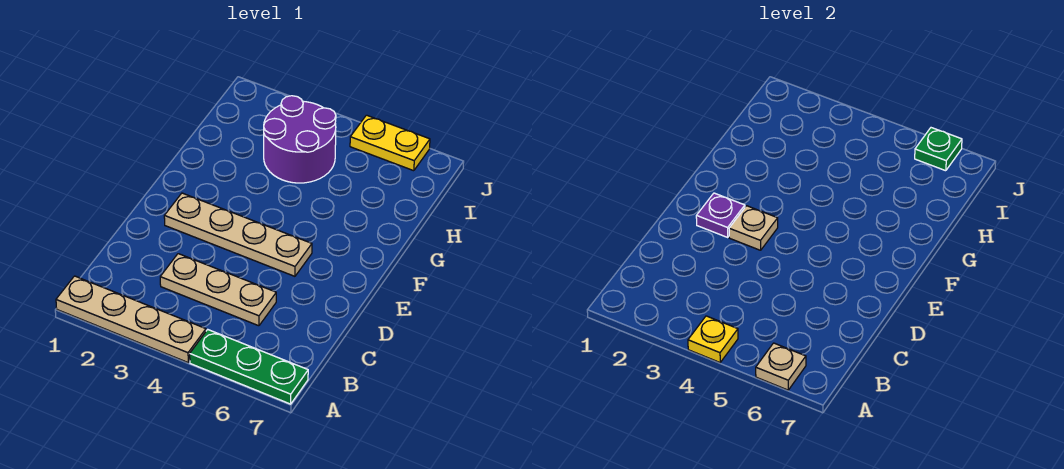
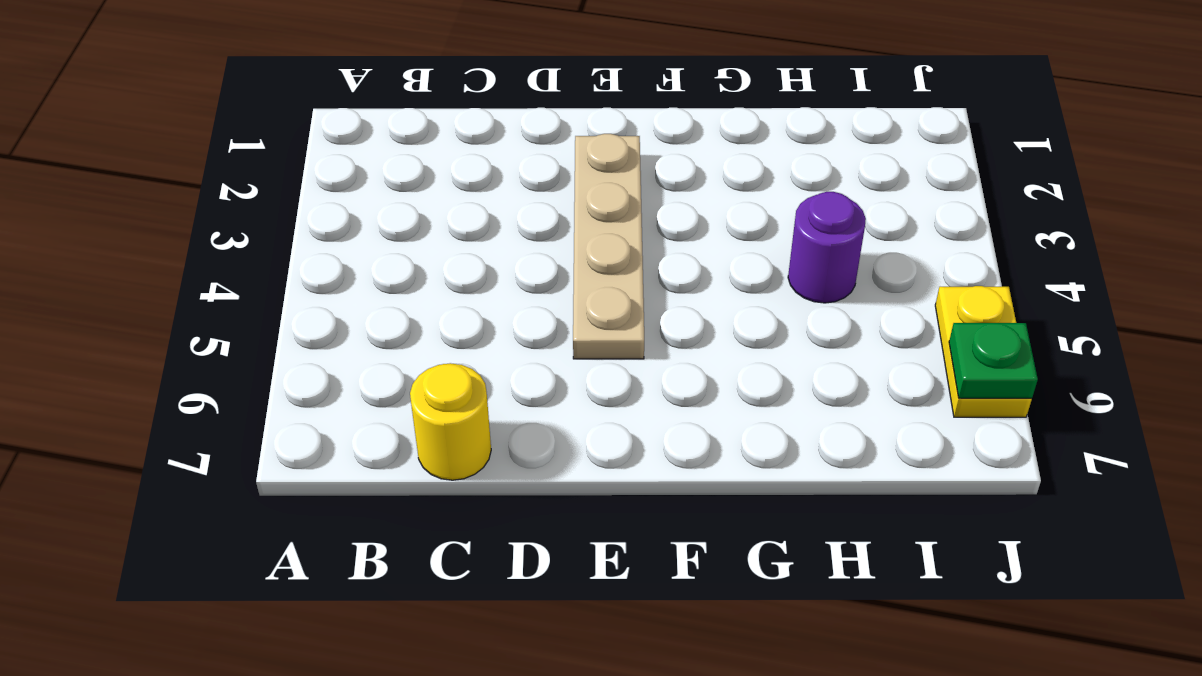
yellow round brick C7 level 1 -> none
purple round brick H4 level 1 -> purple round brick H3:I4 level 1
none -> tan plate A1:A4 level 1
none -> green plate A5:A7 level 1

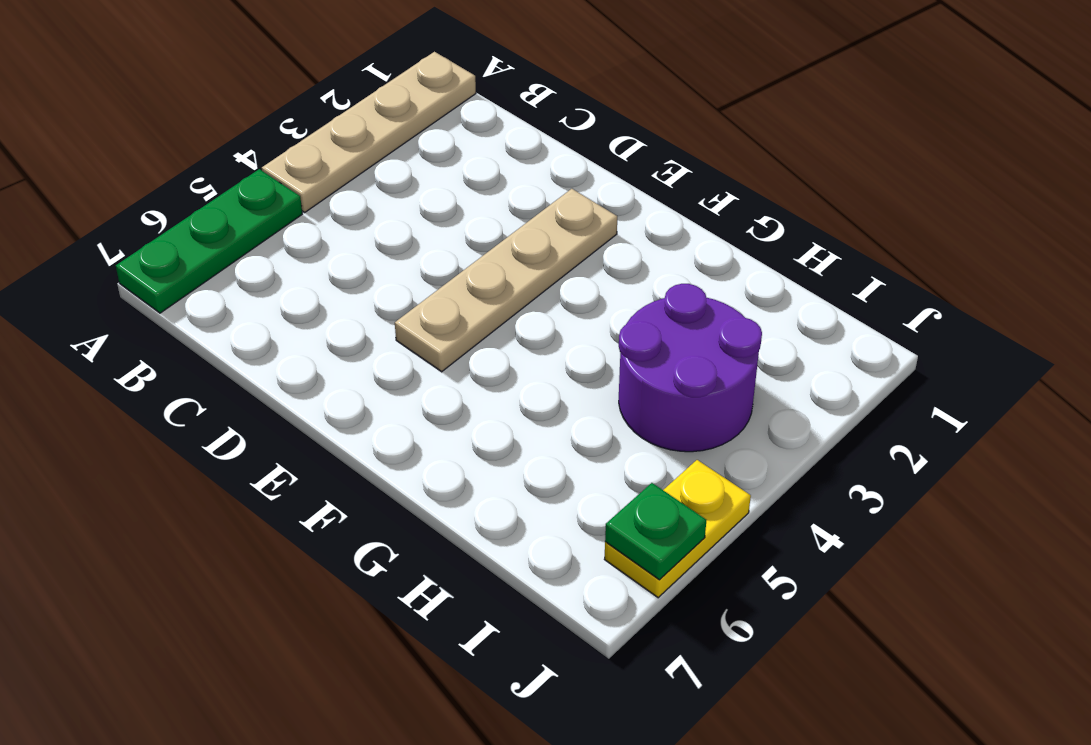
none -> tan plate C3:C5 level 1
none -> yellow plate A4 level 2

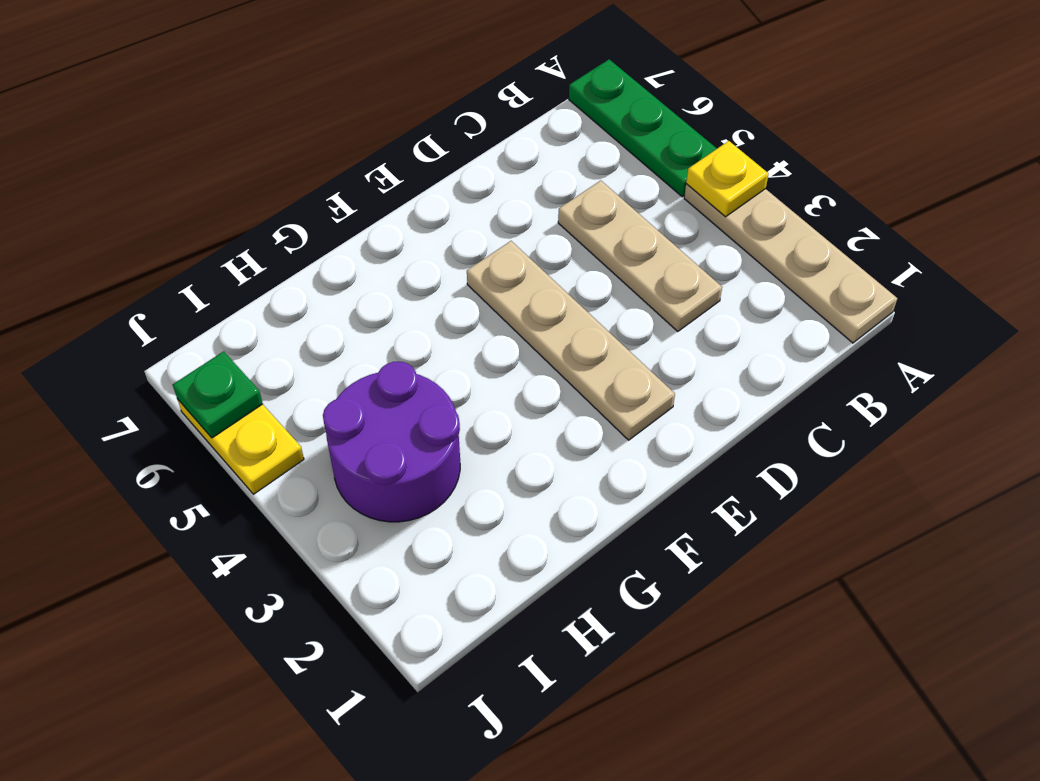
none -> tan plate A6 level 2
none -> purple plate E2 level 2

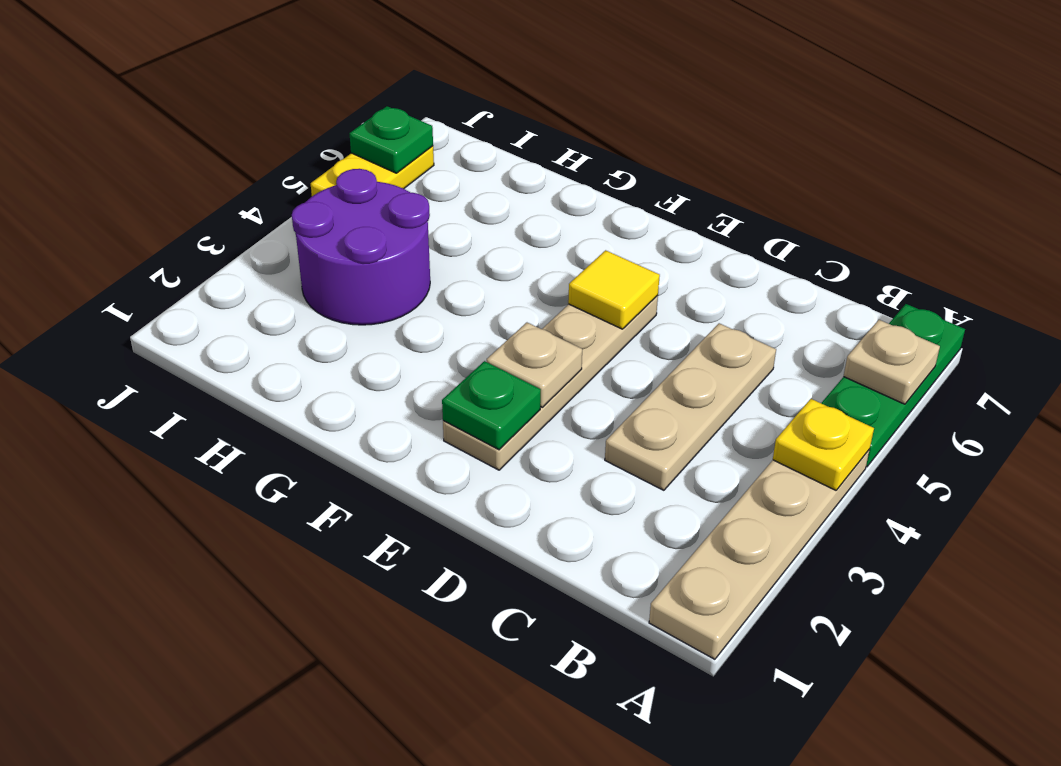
green plate E2 level 2 -> purple plate E2 level 2
yellow tile E5 level 2 -> none

